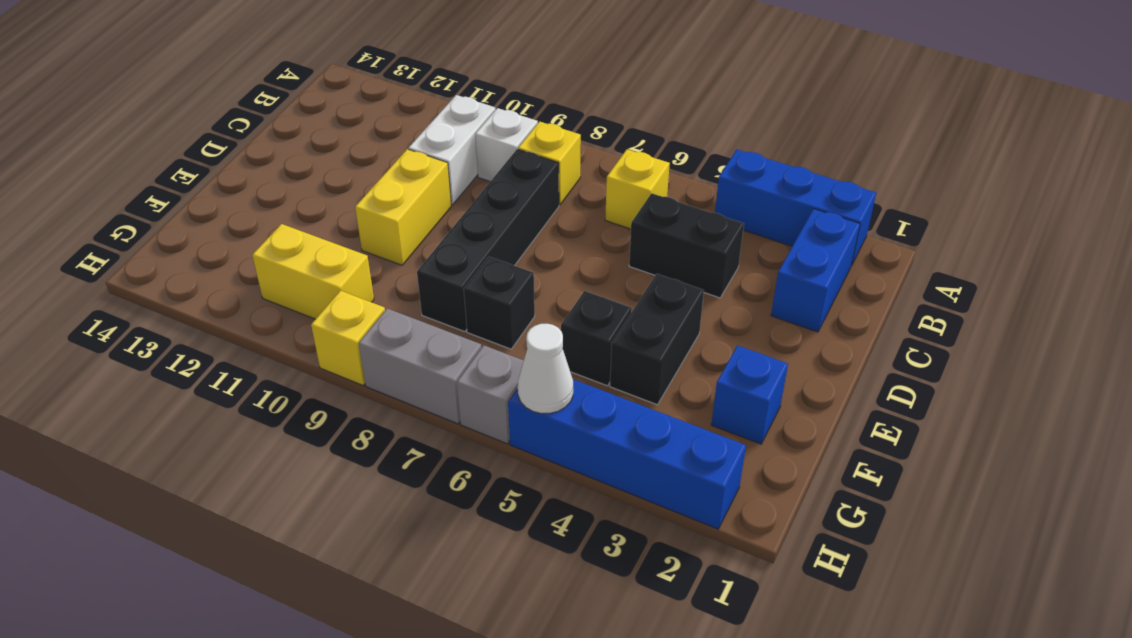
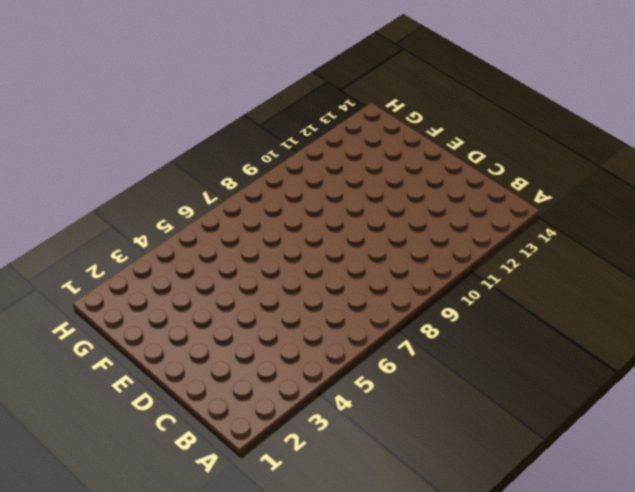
none -> blue brick A2:A4 level 1
none -> blue brick B2:C2 level 1
none -> yellow brick B6 level 1

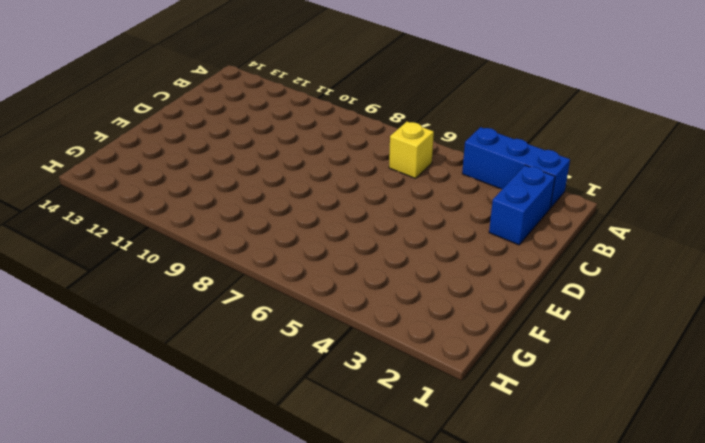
none -> yellow brick B8 level 1
none -> white brick B9 level 1
none -> white brick B10:C10 level 1

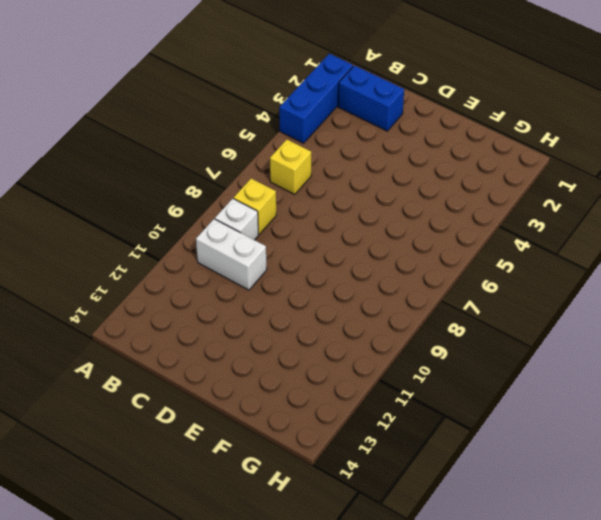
none -> black brick C4:C5 level 1
none -> black brick C8:F8 level 1
none -> yellow brick D10:E10 level 1

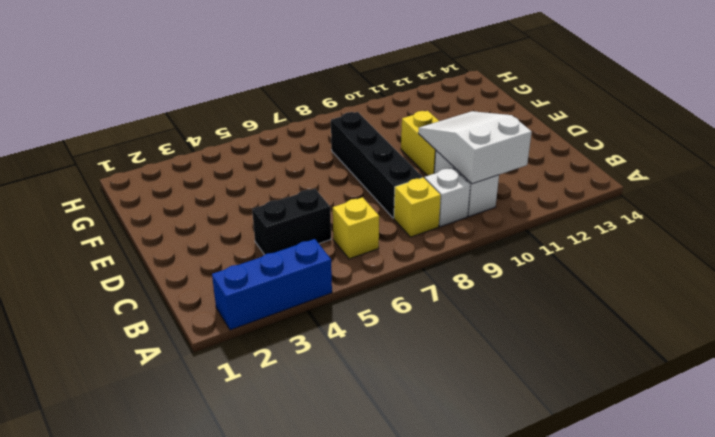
white slope B10:D11 level 2 top B -> none
none -> blue brick B2:C2 level 1
none -> black brick E4:F4 level 1
none -> blue brick F2 level 1

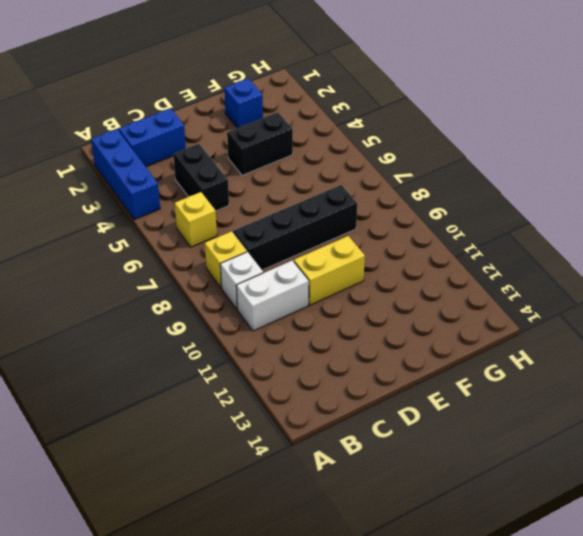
none -> black brick F5 level 1
none -> black brick F7 level 1
none -> yellow brick G10:G11 level 1

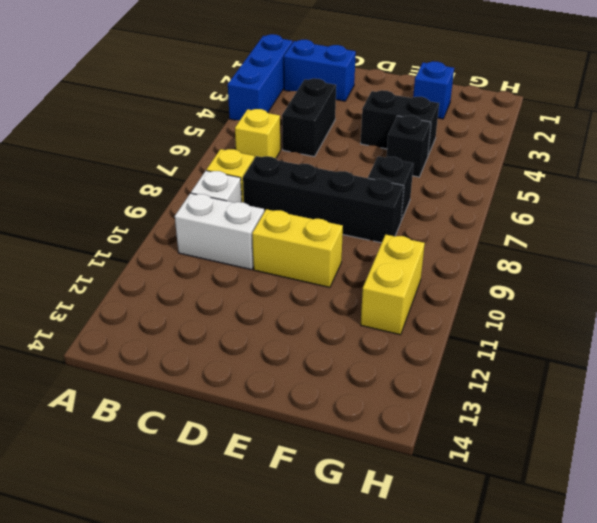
none -> blue brick H2:H5 level 1
none -> grey brick H6 level 1
none -> grey brick H7:H8 level 1

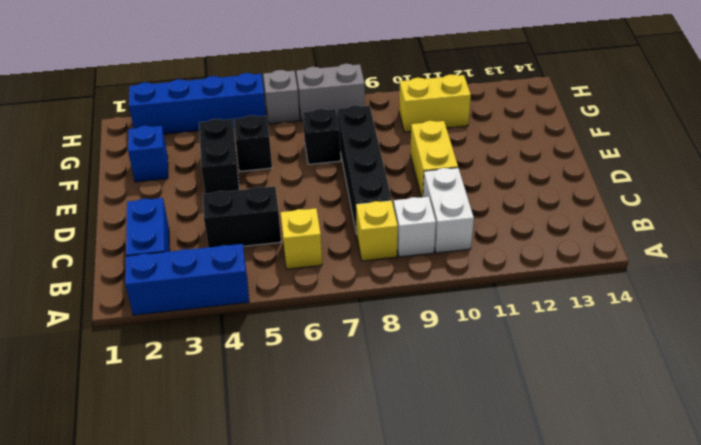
none -> yellow brick H9 level 1
none -> white cone H5 level 2

